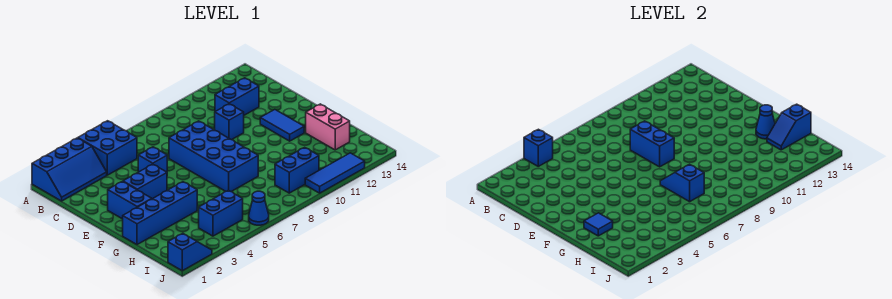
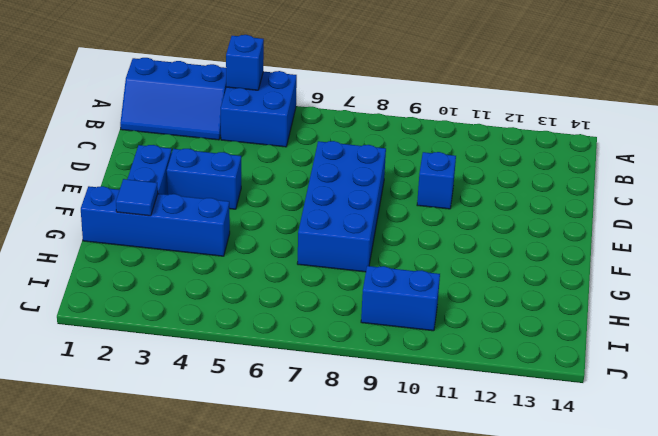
none -> blue brick C11:C12 level 1
none -> blue brick D5 level 1
none -> blue tile E12:F12 level 1

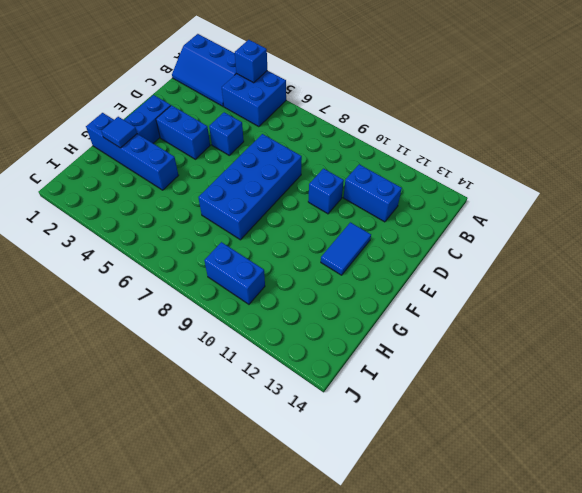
none -> pink brick G13:H13 level 1
none -> blue brick I4:I5 level 1
none -> blue slope J1:J2 level 1 top 1

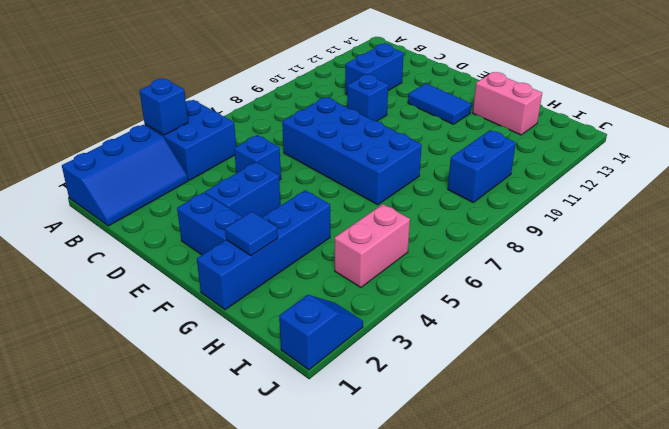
pink brick I4:I5 level 1 -> blue brick I4:I5 level 1
none -> blue cone J6 level 1
none -> blue tile J10:J12 level 1
none -> blue brick D8:E8 level 2

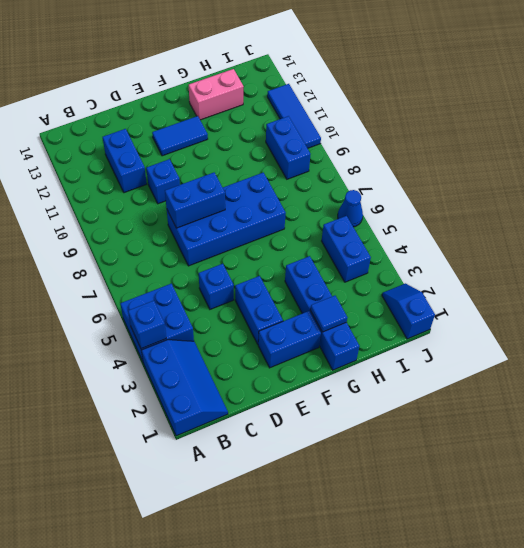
none -> blue slope G7:H7 level 2 top H
none -> blue cone G13 level 2
none -> blue slope H13:H14 level 2 top 14

